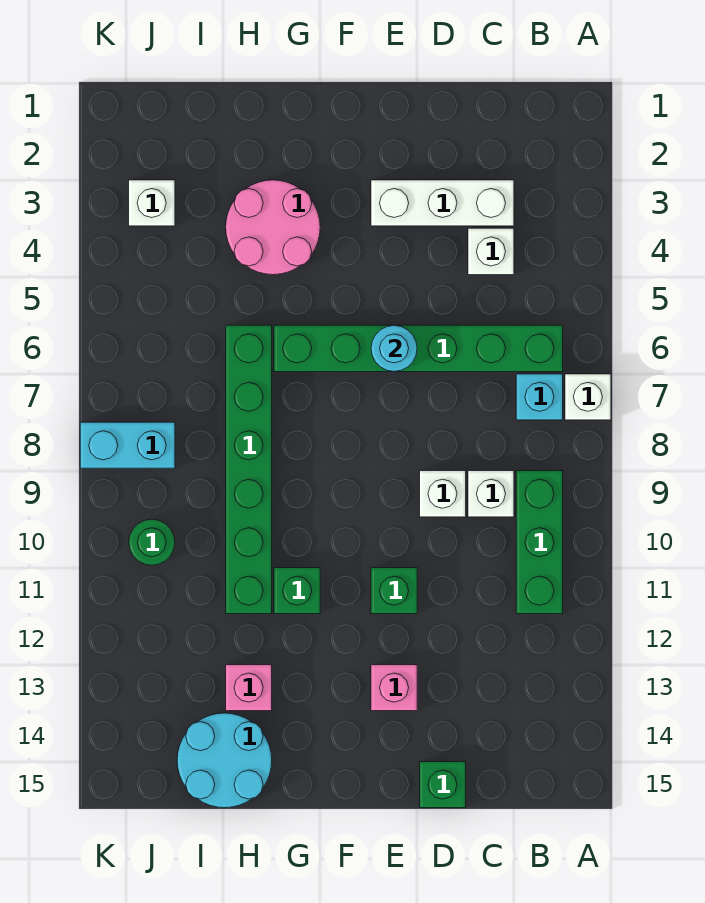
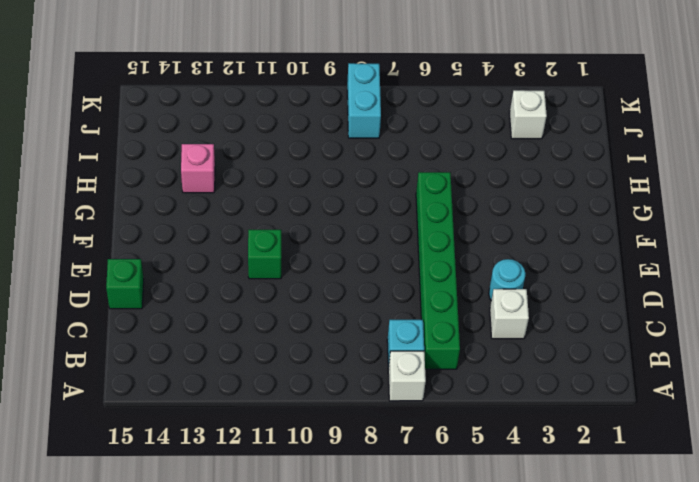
cyan round brick D4 level 1 -> cyan round brick E6 level 2
none -> green brick B9:B11 level 1
none -> white brick C3:E3 level 1
none -> white brick C9 level 1

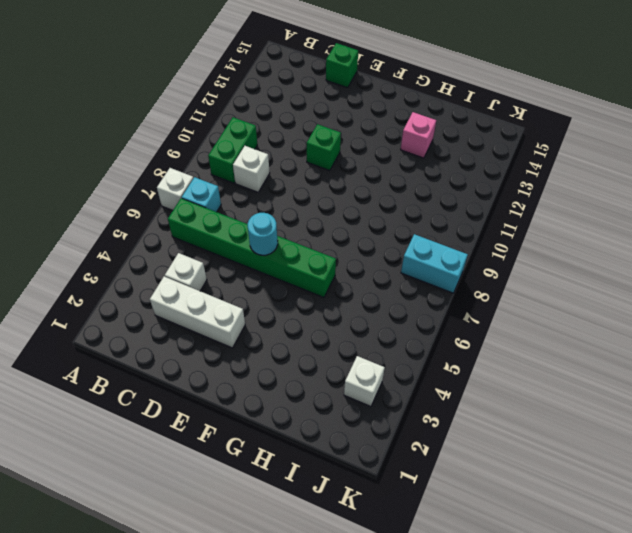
green brick B9:B10 level 1 -> green brick B9:B11 level 1
none -> white brick D9 level 1
none -> pink brick E13 level 1
none -> pink round brick G3:H4 level 1

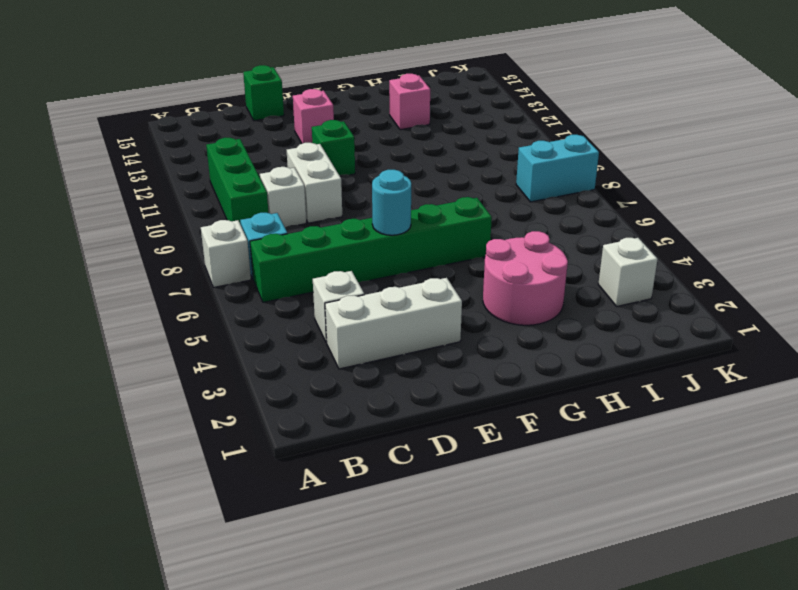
white brick D9:D10 level 1 -> white brick D9 level 1
none -> green brick G11 level 1
none -> green brick H6:H11 level 1
none -> cyan round brick H14:I15 level 1

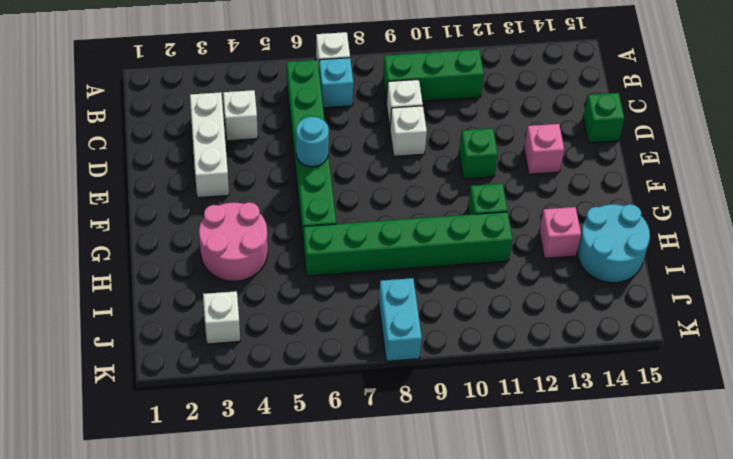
none -> green round brick J10 level 1

